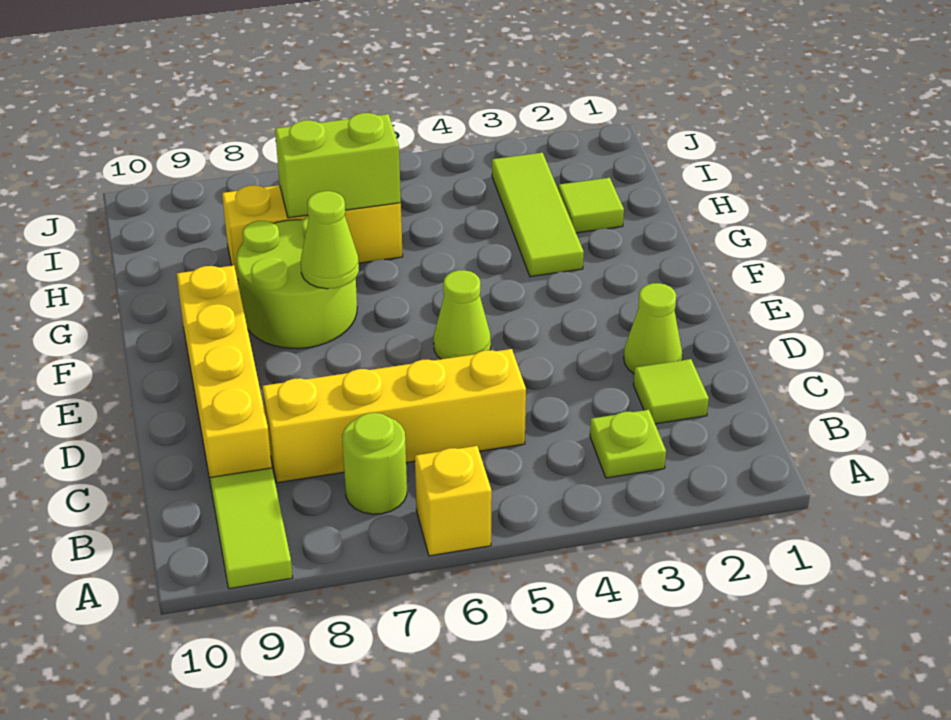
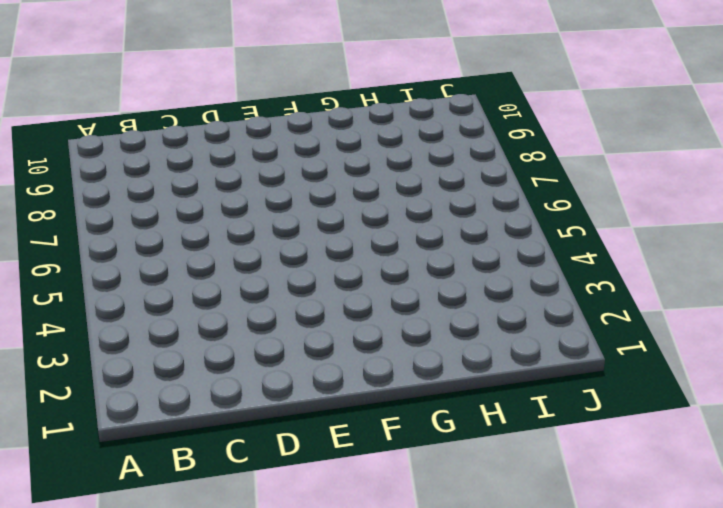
none -> yellow brick A6 level 1
none -> lime tile A9:B9 level 1
none -> lime plate B3 level 1

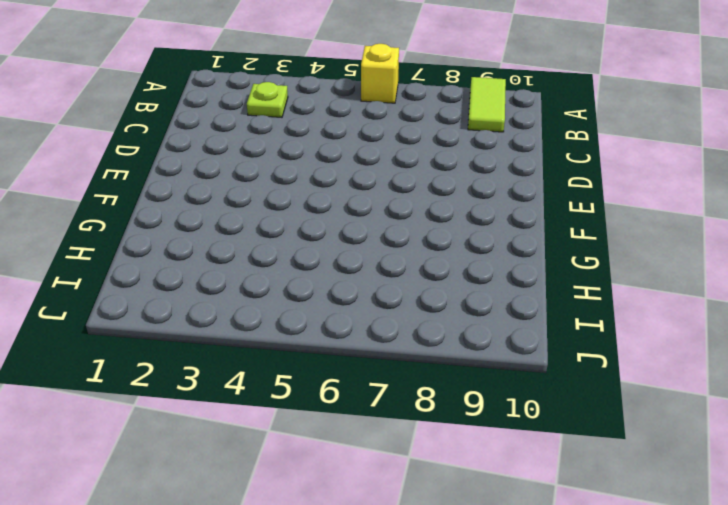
none -> lime round brick B7 level 1
none -> lime tile C2 level 1
none -> yellow brick C5:C8 level 1

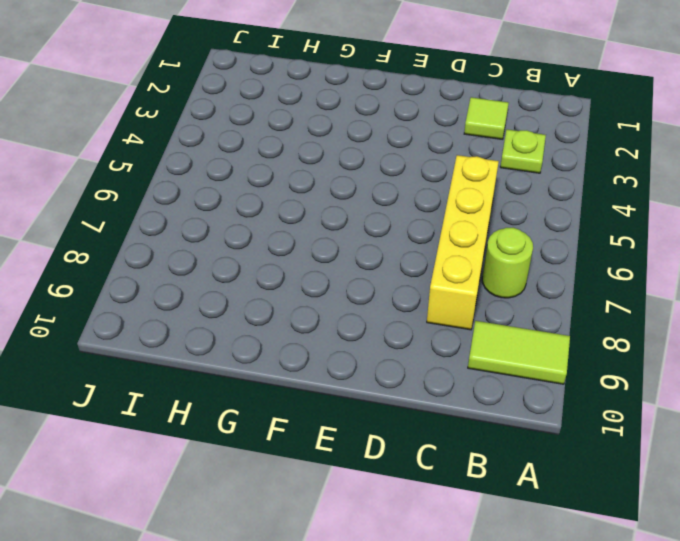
none -> yellow brick A6 level 1
none -> yellow brick C9:F9 level 1
none -> lime cone D2 level 1

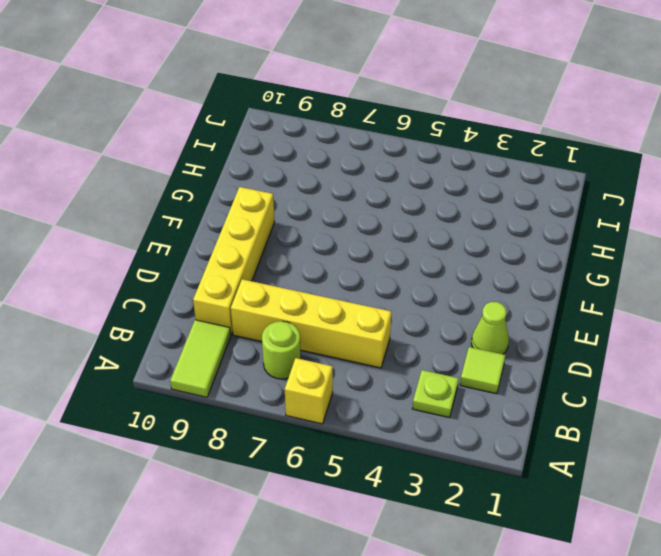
none -> lime cone E5 level 1
none -> lime round brick F7:G8 level 1
none -> lime tile G3:I3 level 1

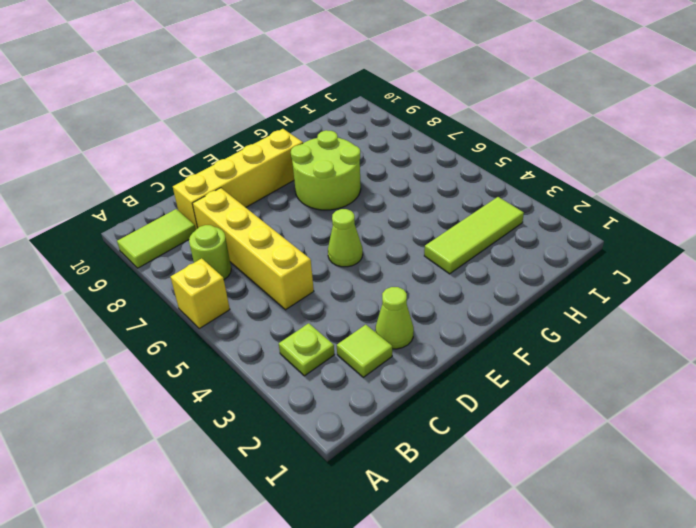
none -> lime tile H2 level 1
none -> yellow brick H6:H8 level 1
none -> lime cone F7 level 2

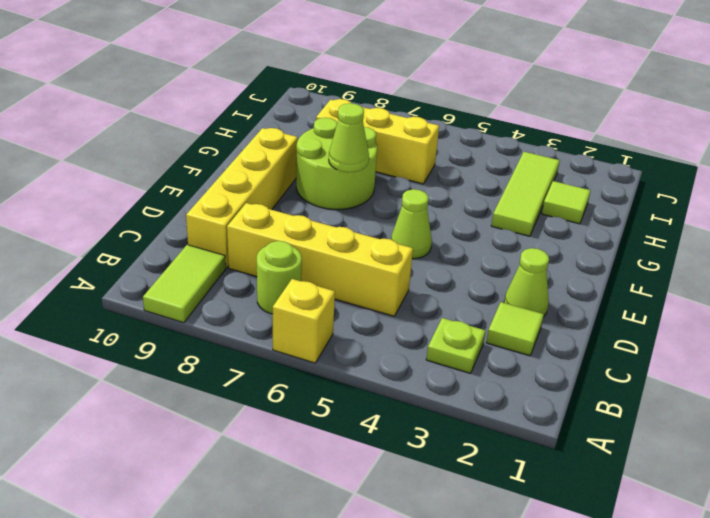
none -> lime brick H6:H7 level 2

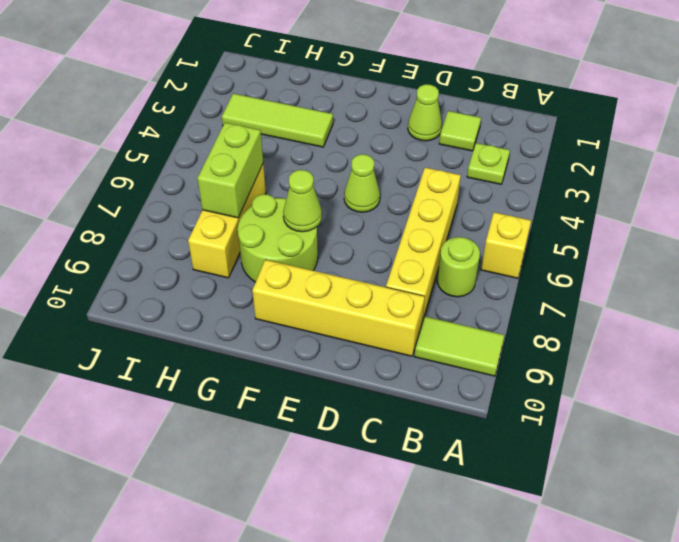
none -> lime tile H2 level 1

